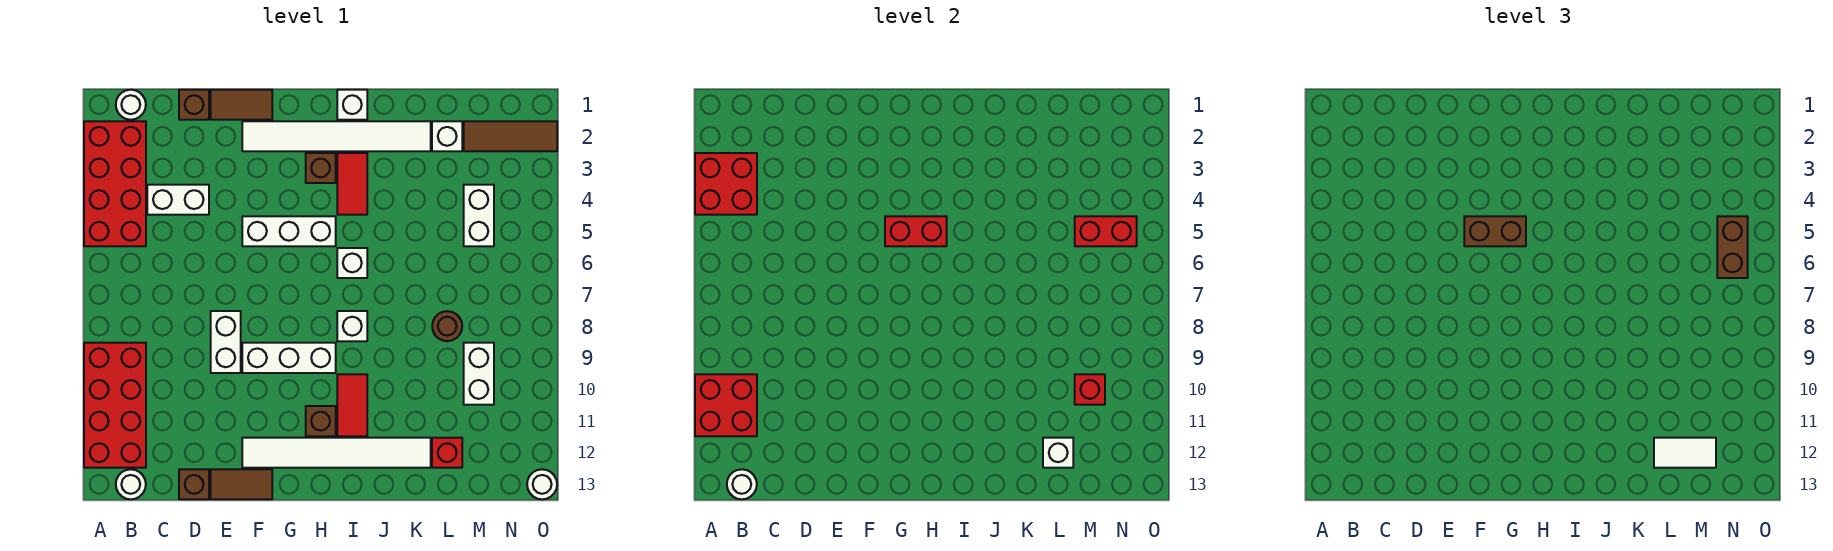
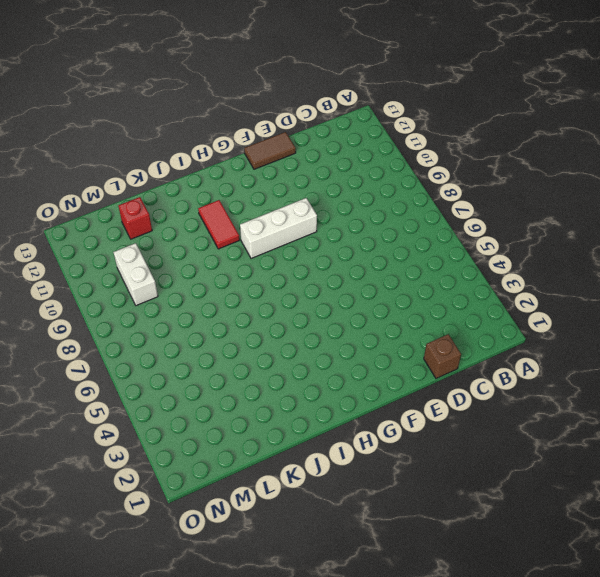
none -> red brick A2:B5 level 1
none -> red brick A9:B12 level 1
none -> white round brick B1 level 1
none -> white round brick B13 level 1

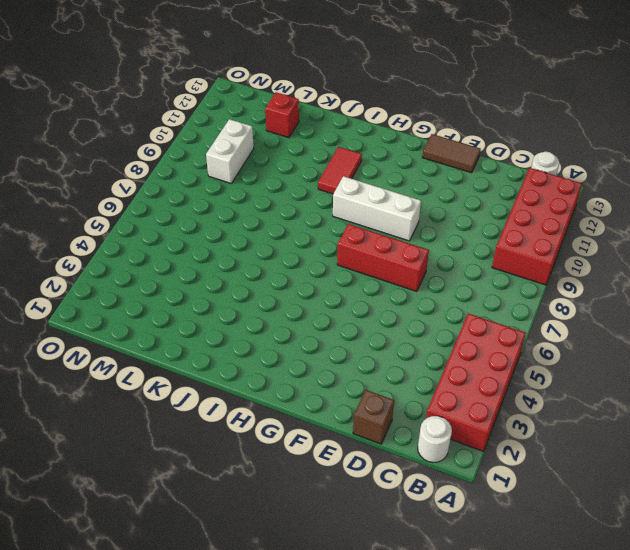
red brick E7:G7 level 1 -> none
none -> white brick C4:D4 level 1
none -> brown brick D13 level 1
none -> brown tile E1:F1 level 1
none -> white brick E8:E9 level 1

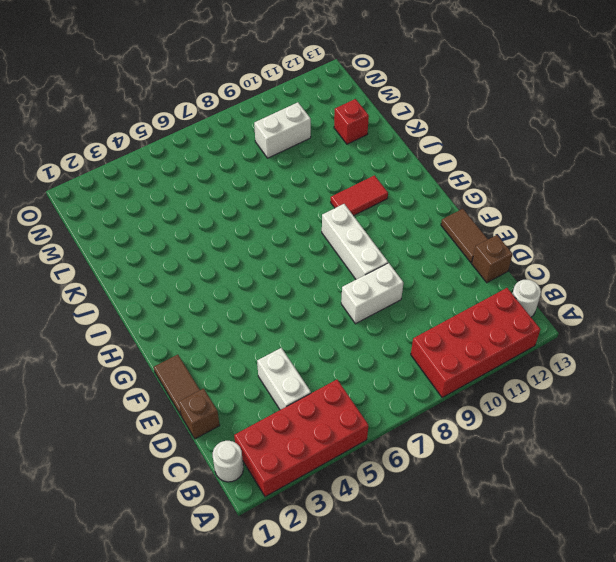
none -> white tile F2:K2 level 1
none -> white brick F5:H5 level 1
none -> white tile F12:K12 level 1
none -> brown brick H3 level 1

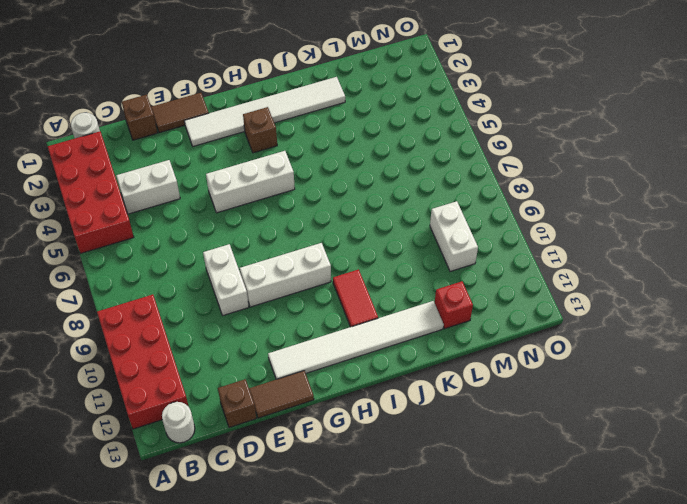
none -> brown brick H11 level 1
none -> white brick I1 level 1
none -> red tile I3:I4 level 1
none -> white brick I6 level 1

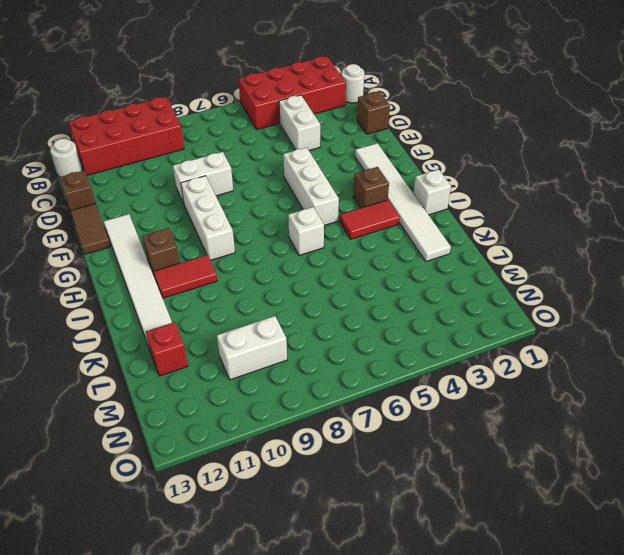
none -> brown tile E1:F1 level 1
none -> white brick I8 level 1
none -> white brick L2 level 1
none -> brown round brick L8 level 1

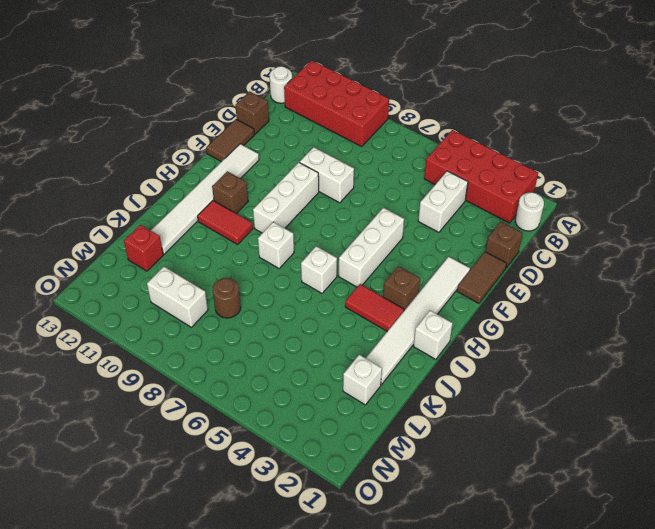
none -> brown tile M2:O2 level 1
none -> white brick M4:M5 level 1
none -> white round brick O13 level 1
none -> red brick A3:B4 level 2

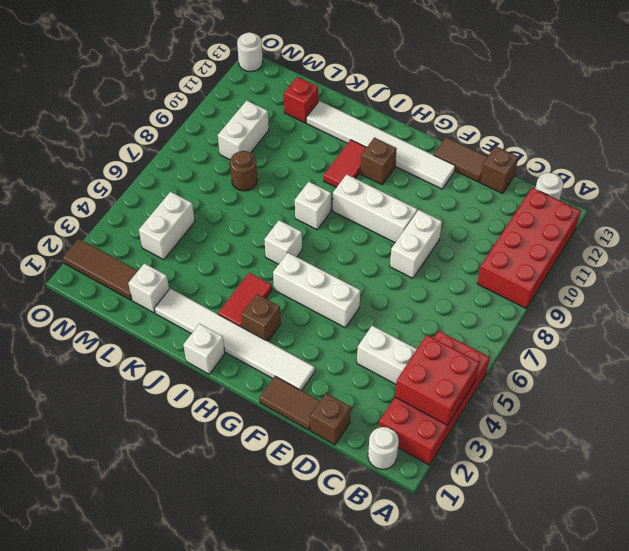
none -> red brick A10:B11 level 2
none -> white round brick B13 level 2
none -> red brick G5:H5 level 2
none -> white brick L12 level 2

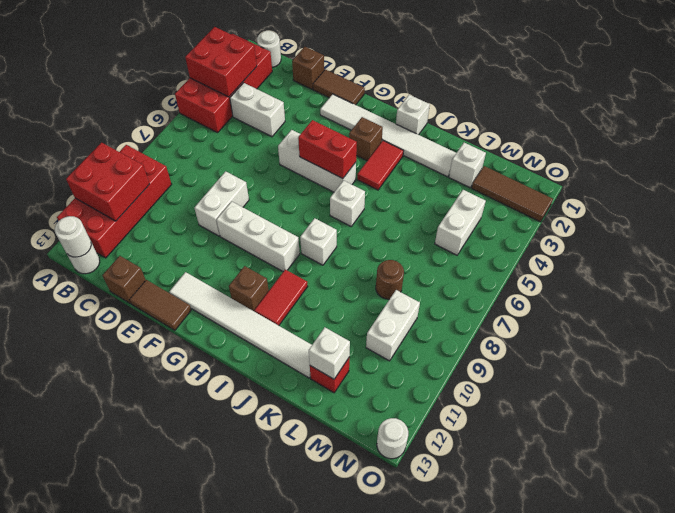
none -> red brick M5:N5 level 2
none -> red brick M10 level 2
none -> brown brick F5:G5 level 3
none -> white tile L12:M12 level 3

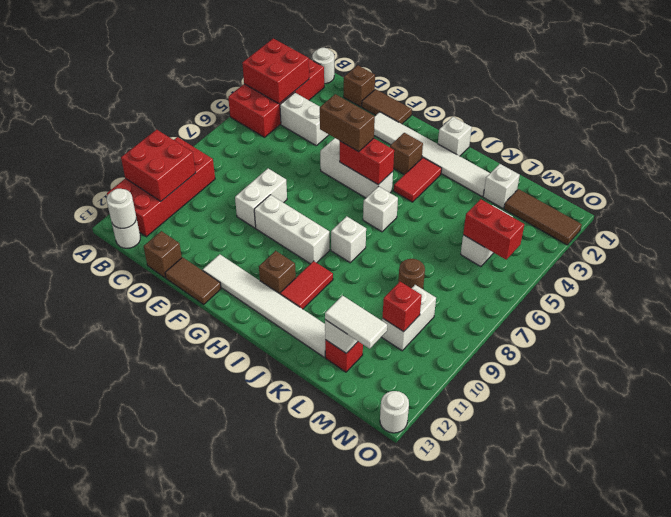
none -> brown brick N5:N6 level 3

